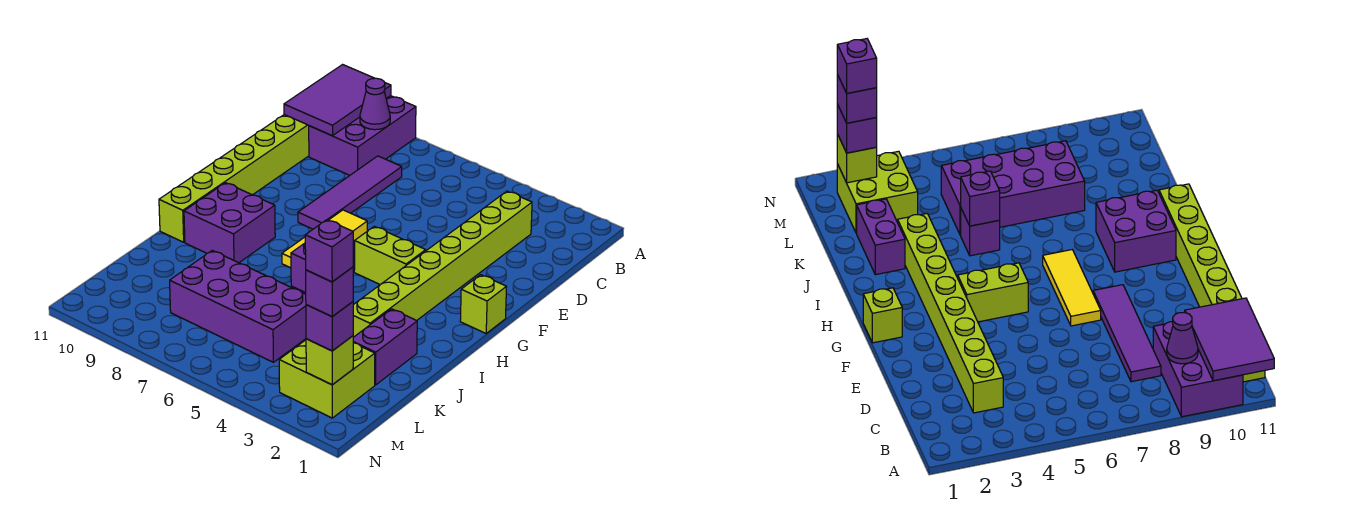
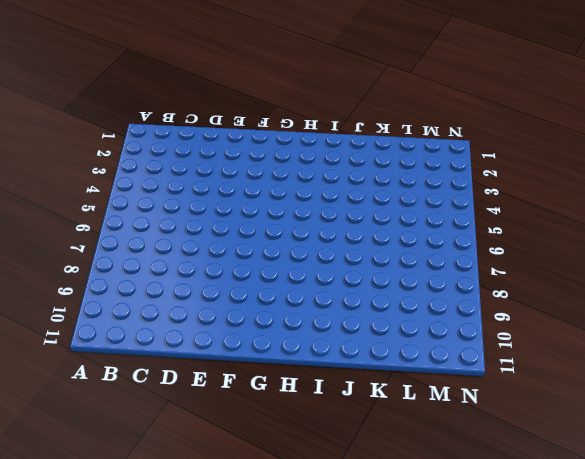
none -> purple brick A9:C10 level 1
none -> lime brick B11:I11 level 1
none -> lime brick C3:J3 level 1

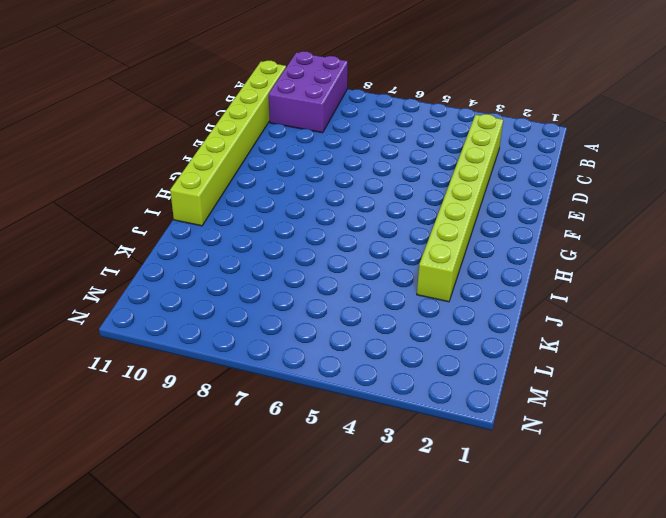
none -> purple tile C8:F8 level 1
none -> yellow tile F7:H7 level 1
none -> lime brick G1 level 1

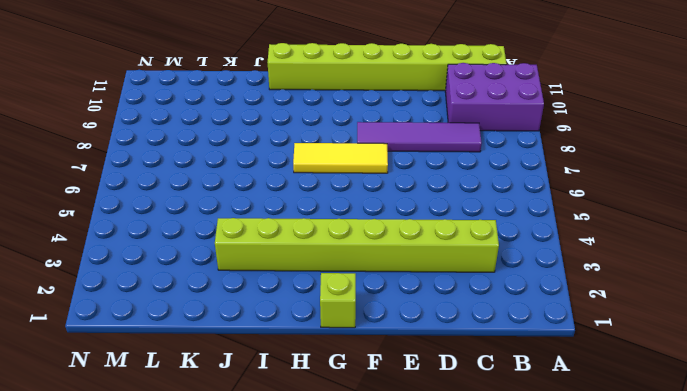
none -> lime brick G4:G5 level 1
none -> purple brick H9:I10 level 1
none -> purple brick J2:K2 level 1

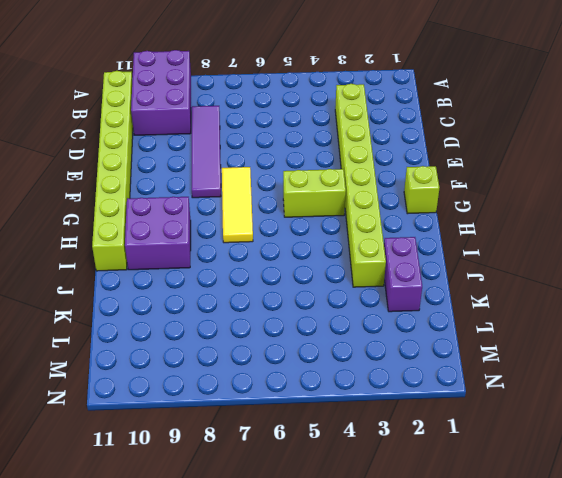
none -> purple brick J5 level 1
none -> purple brick K5:L8 level 1
none -> lime brick L2:M3 level 1

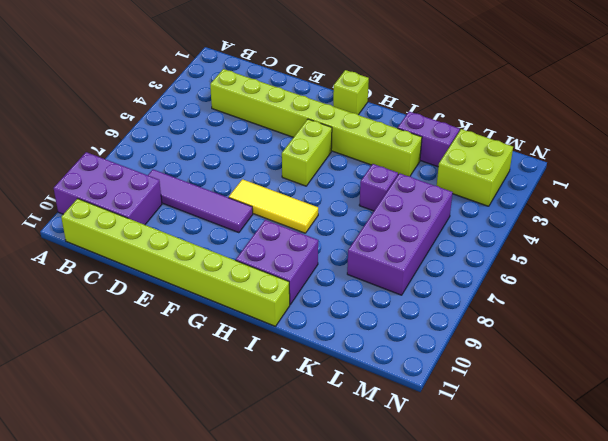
none -> purple tile A10:C11 level 2
none -> purple cone B9 level 2
none -> purple brick J5 level 2

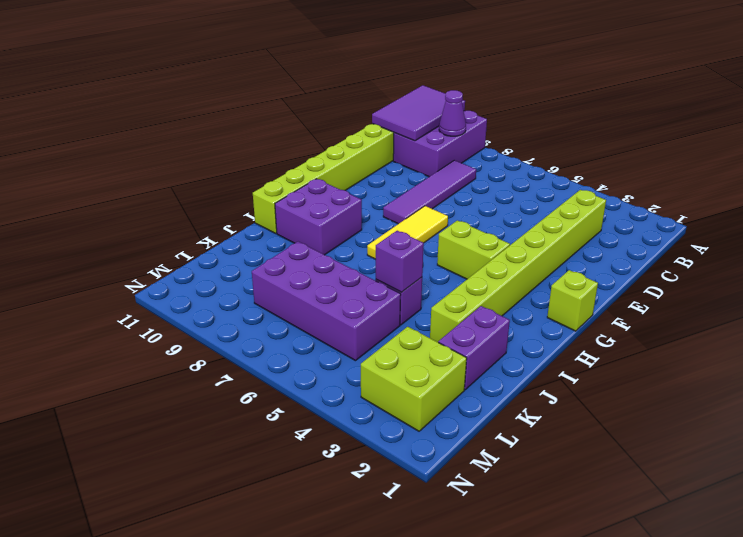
none -> lime brick M2 level 2
none -> purple brick M2 level 3
none -> purple brick M2 level 4

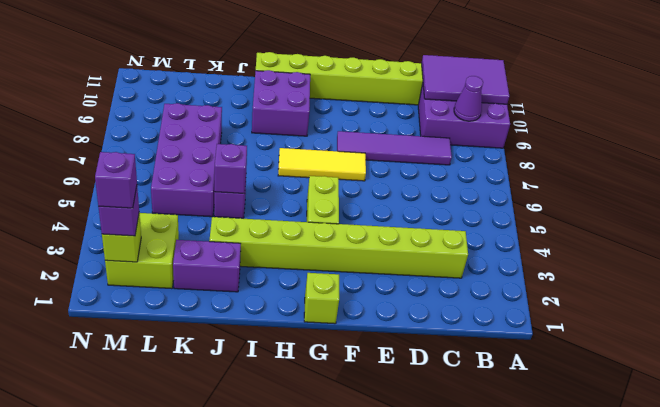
none -> purple brick M2 level 5

